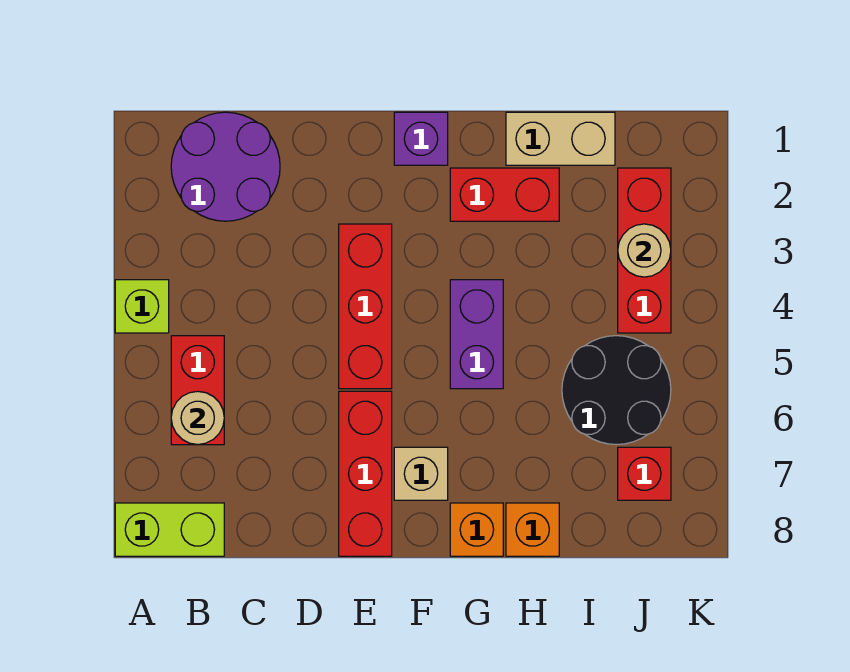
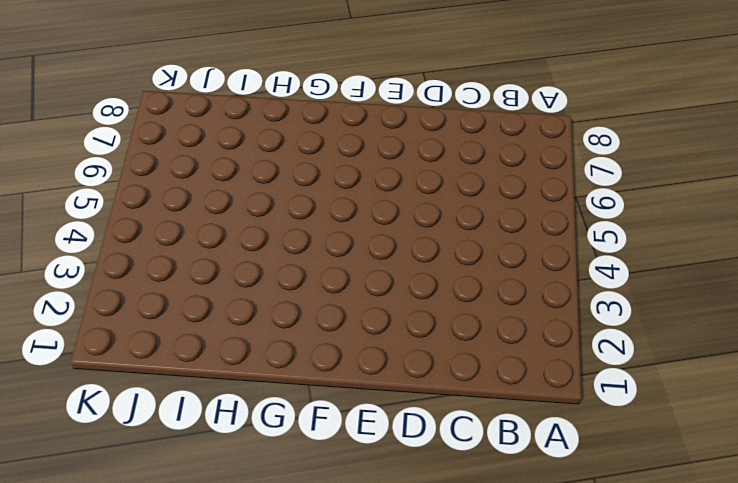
none -> lime brick A4 level 1
none -> lime brick A8:B8 level 1
none -> purple round brick B1:C2 level 1

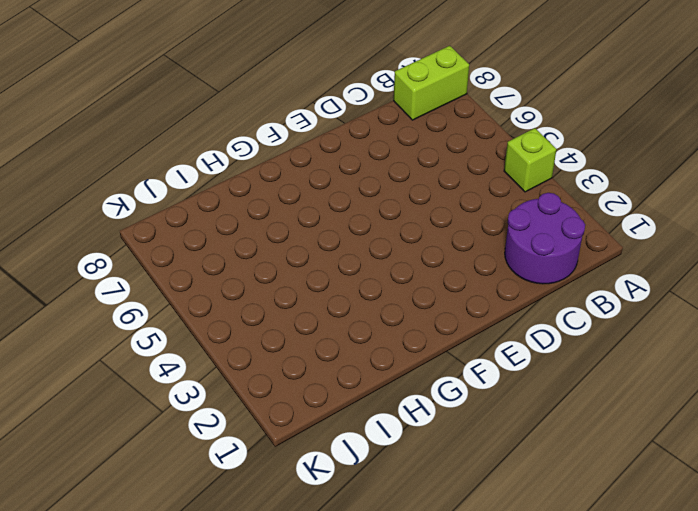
none -> red brick B5:B6 level 1
none -> red brick E3:E5 level 1
none -> red brick E6:E8 level 1

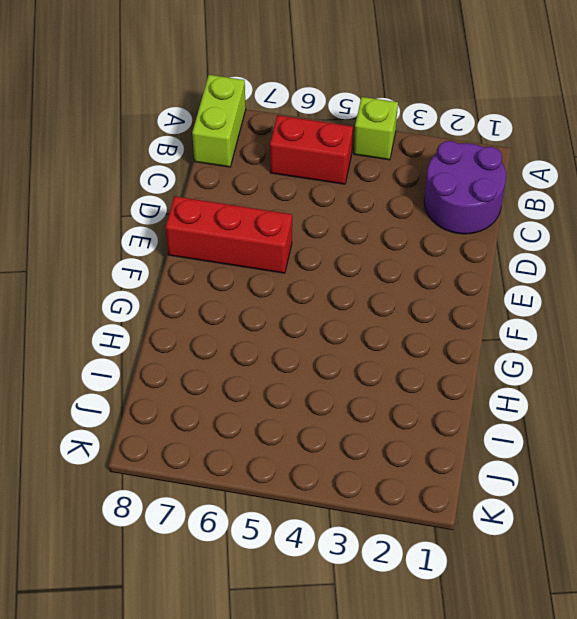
none -> red brick E3:E5 level 1
none -> purple brick F1 level 1
none -> tan brick F7 level 1

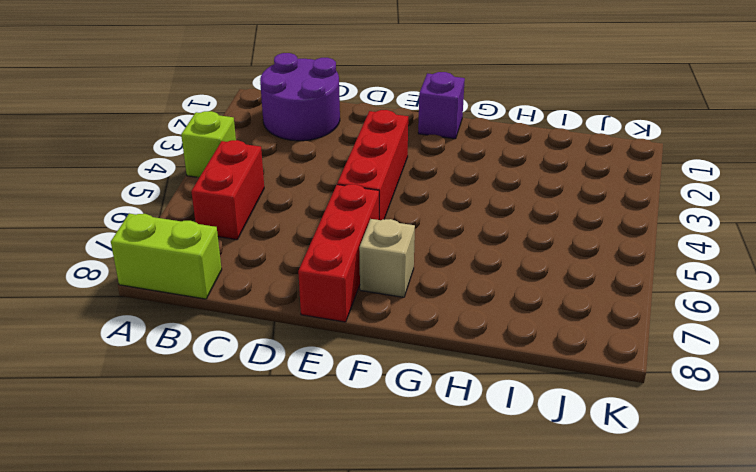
none -> red brick G2:H2 level 1
none -> purple brick G4:G5 level 1
none -> orange brick G8 level 1

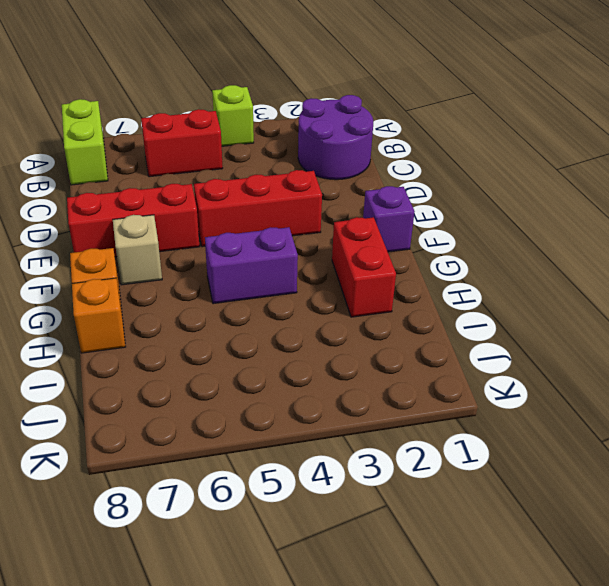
none -> tan brick H1:I1 level 1
none -> black round brick I5:J6 level 1
none -> red brick J2:J4 level 1

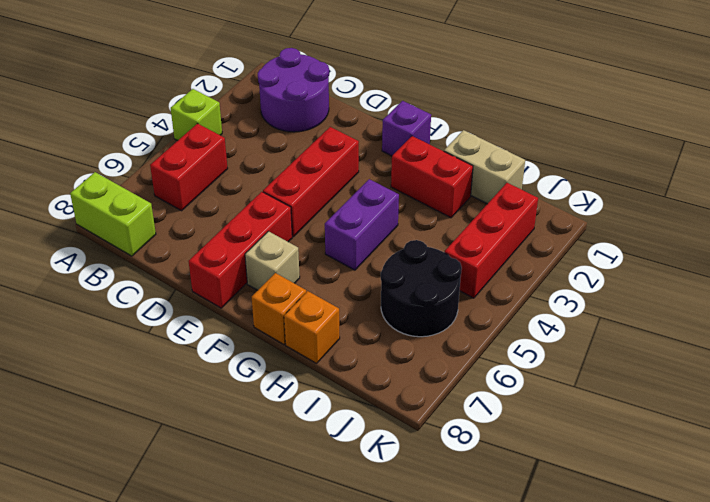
none -> red brick J7 level 1
none -> tan round brick B6 level 2
none -> tan round brick J3 level 2

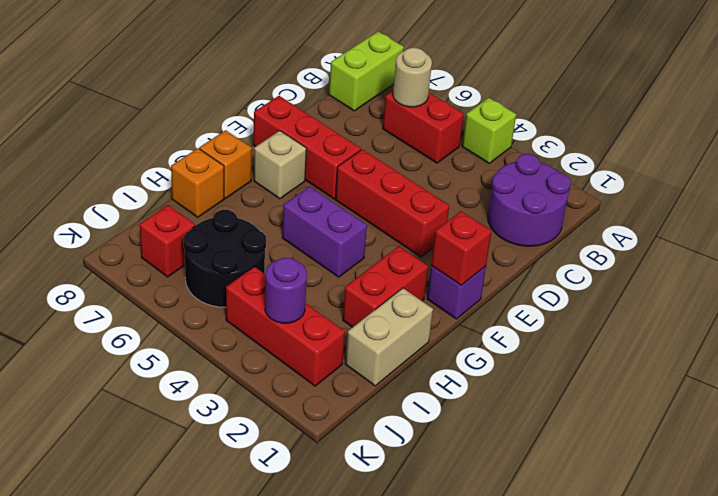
red brick F1 level 2 -> none
purple round brick J3 level 2 -> tan round brick J3 level 2

